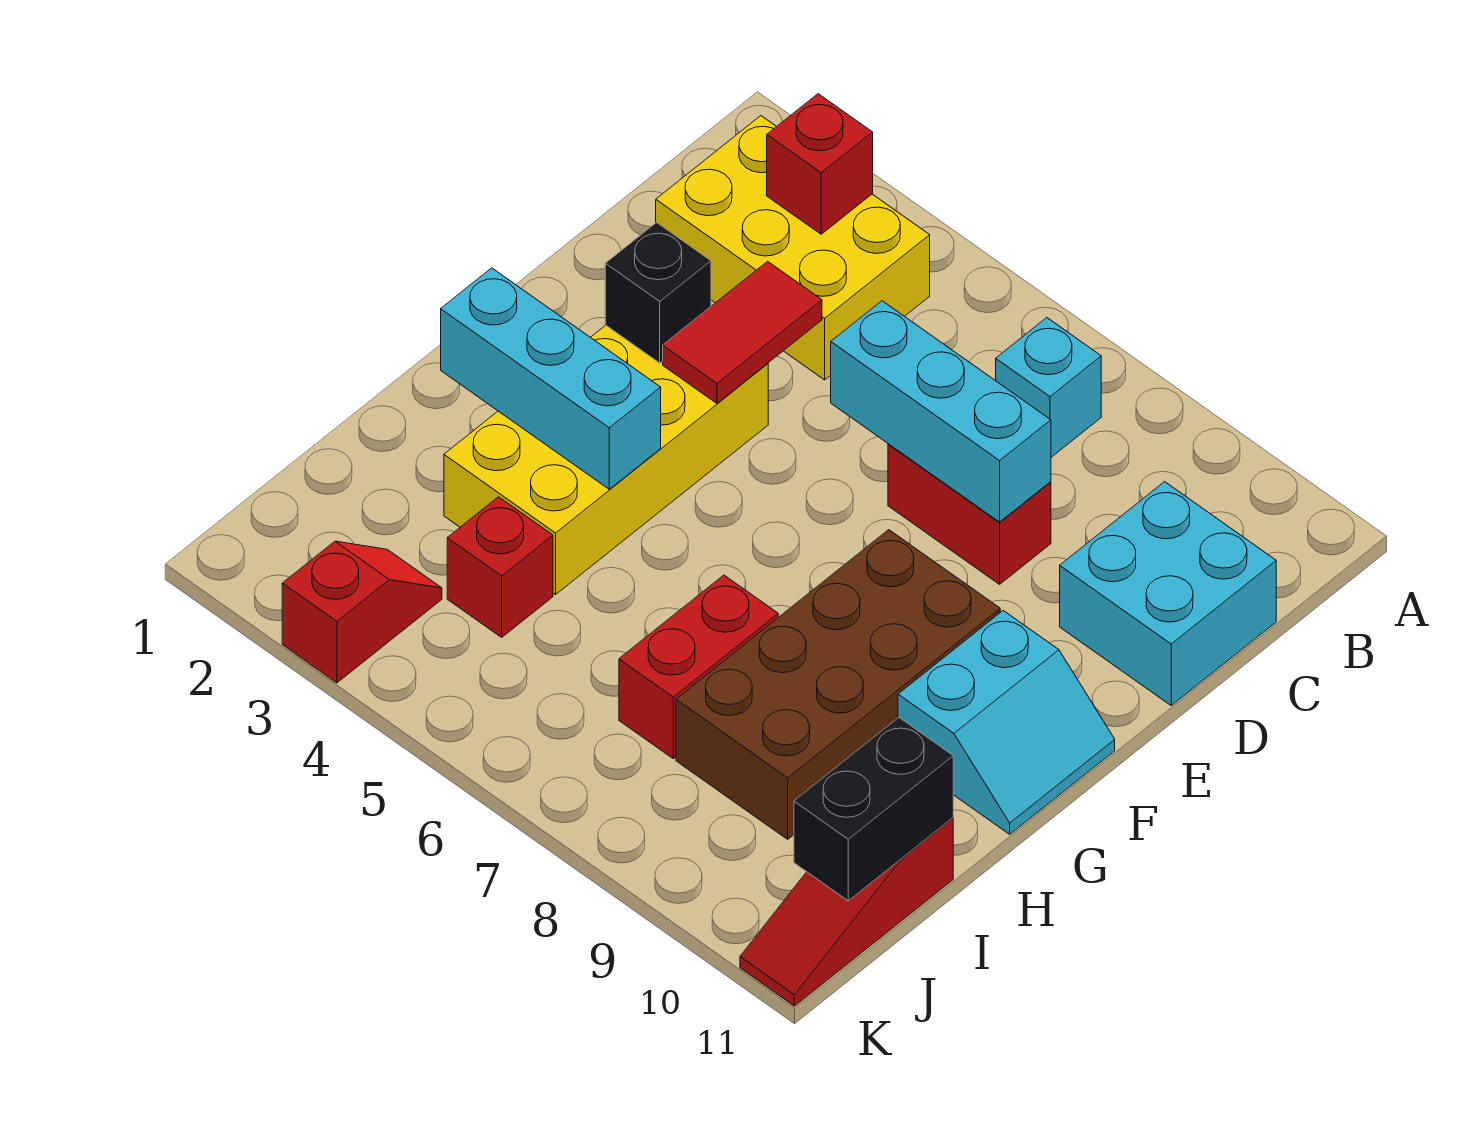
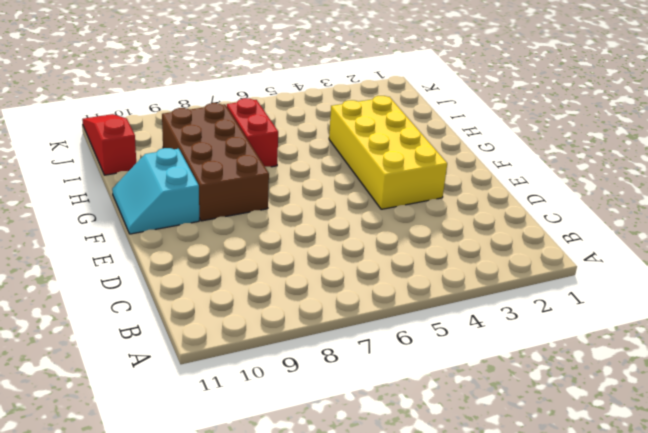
none -> yellow brick B2:C4 level 1
none -> cyan brick B7 level 1
none -> cyan brick C10:D11 level 1

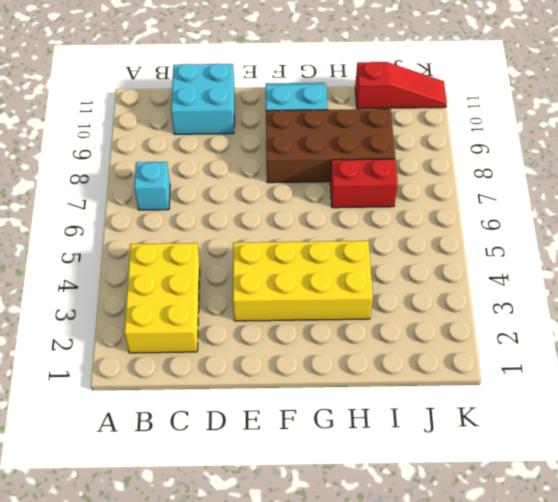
none -> red brick D7:D8 level 1
none -> red brick I4 level 1
none -> red slope J3:K3 level 1 top K

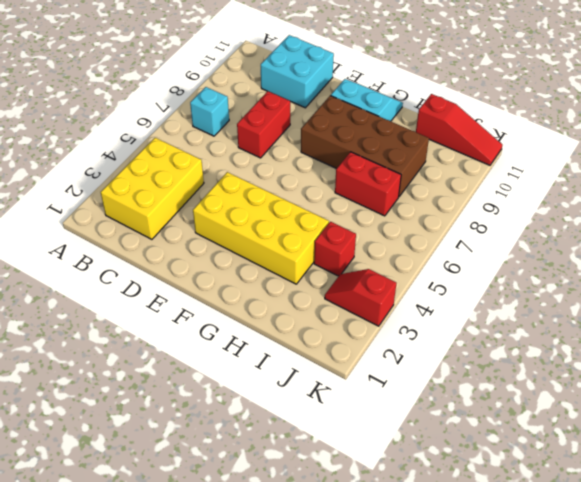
none -> red brick B3 level 2
none -> red tile D4:E4 level 2
none -> cyan brick D6:D8 level 2

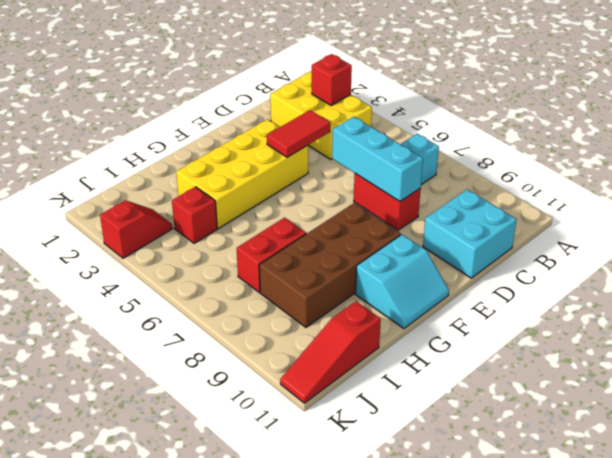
none -> black brick E3 level 2
none -> cyan brick G2:G4 level 2
none -> black brick I11:J11 level 2

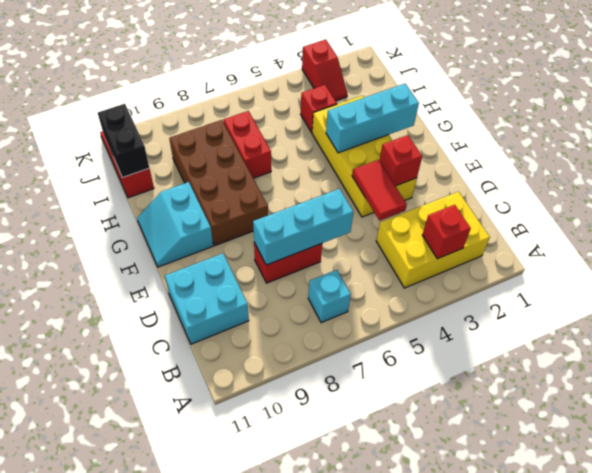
red brick E3 level 2 -> black brick E3 level 2

